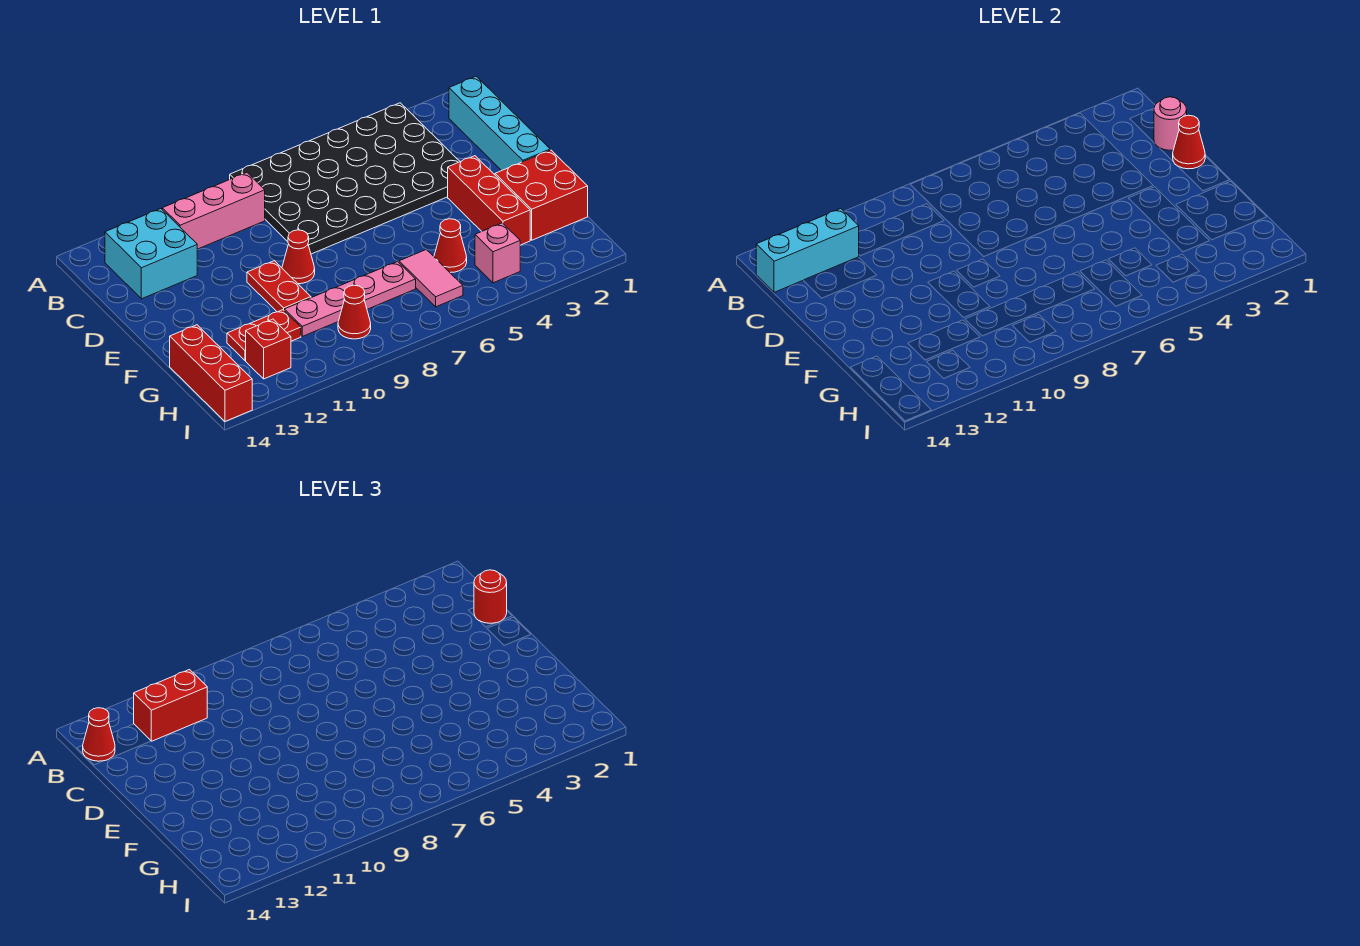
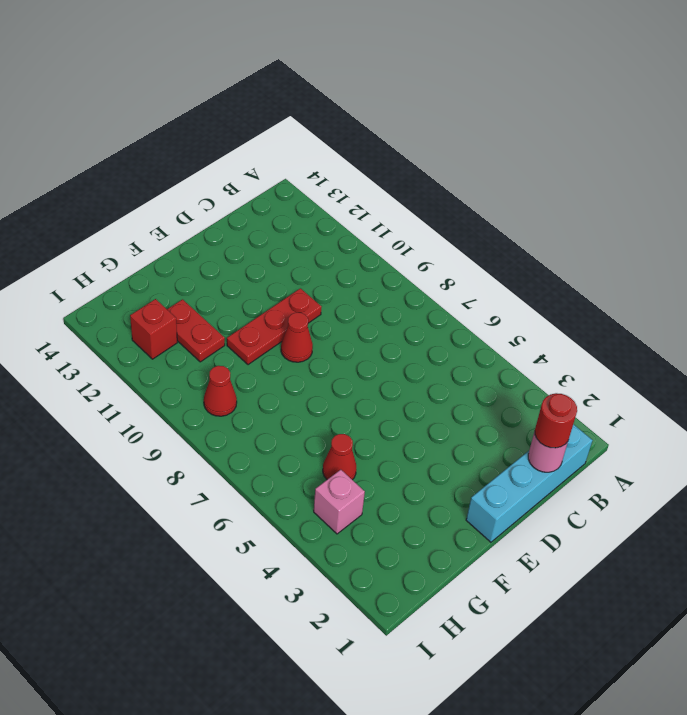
red plate D10:F10 level 1 -> red plate E10:F10 level 1
none -> black plate A3:D8 level 1
none -> pink brick B9:B11 level 1
none -> cyan brick B12:C13 level 1

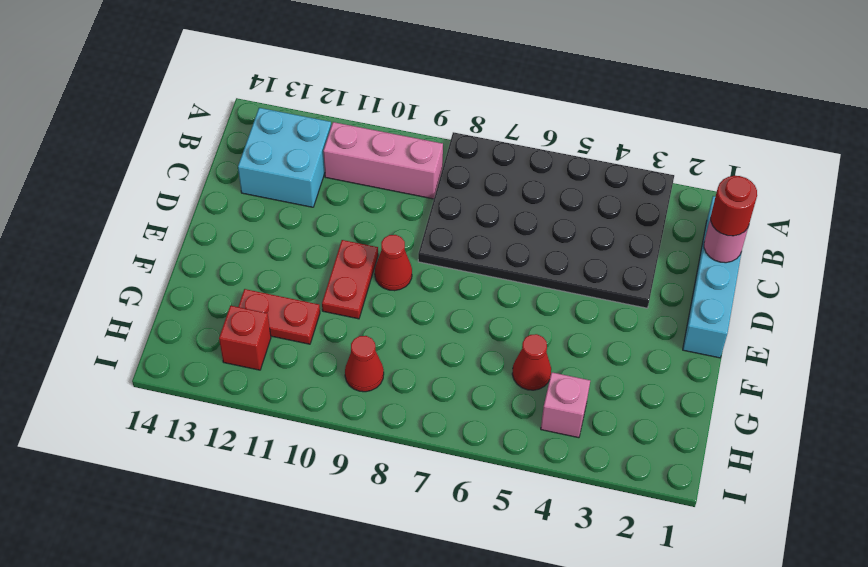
none -> red brick E3:G3 level 1
none -> red brick F1:G2 level 1
none -> pink tile G6:H6 level 1

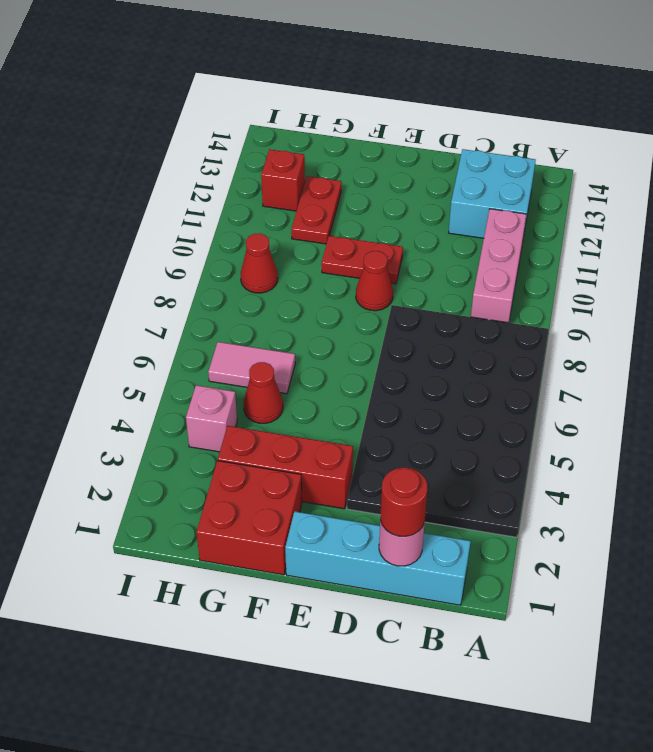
none -> pink plate G7:G10 level 1
none -> red brick G14:I14 level 1
none -> cyan brick B12:B14 level 2

